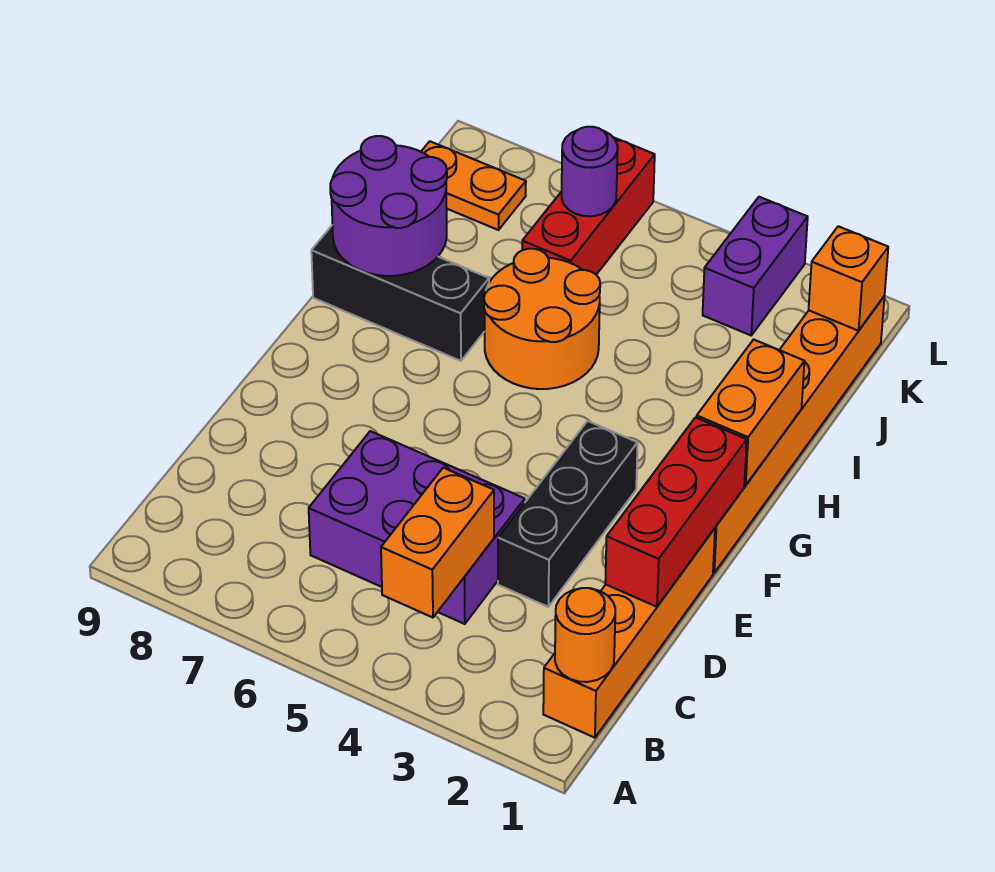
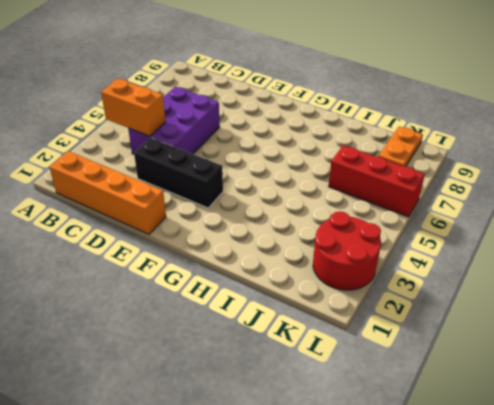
red round brick K2:L3 level 1 -> purple brick K3:L3 level 1
none -> orange brick F1:K1 level 1
none -> orange round brick H5:I6 level 1
none -> black brick H7:H9 level 1

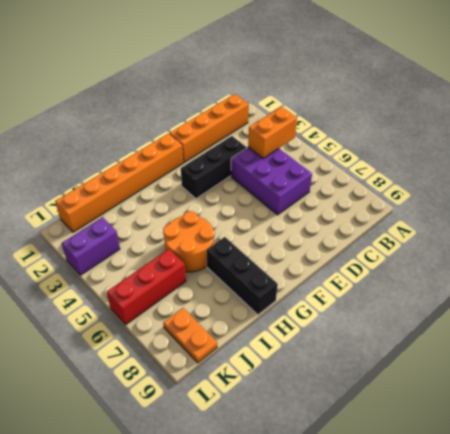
none -> orange round brick B1 level 2
none -> red brick D1:F1 level 2
none -> orange brick G1:H1 level 2

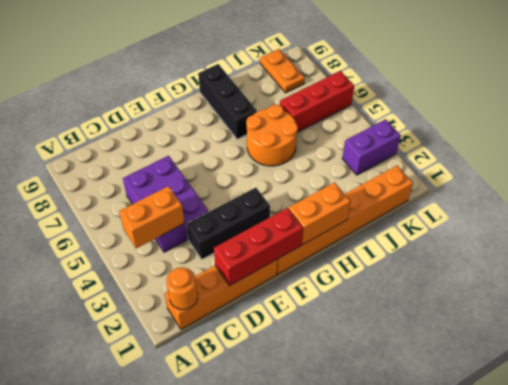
none -> purple round brick H8:I9 level 2
none -> orange brick K1 level 2
none -> purple round brick K6 level 2

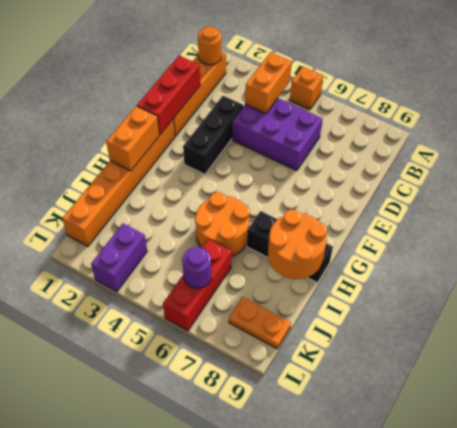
orange brick A5 level 1 -> orange brick K1 level 2
orange round brick H8:I9 level 2 -> purple round brick H8:I9 level 2

